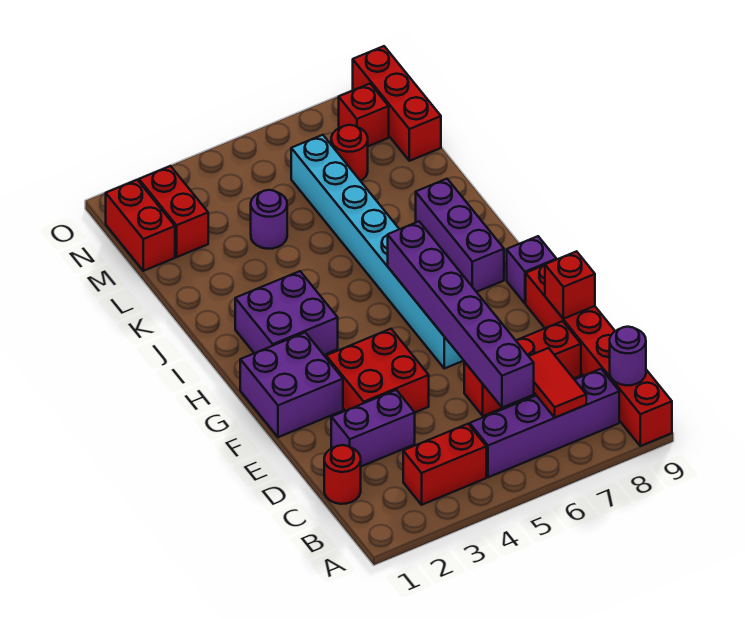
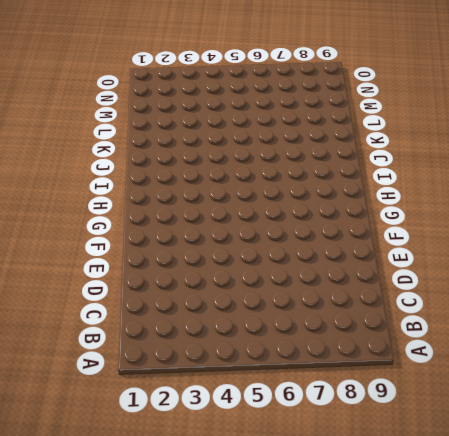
none -> red brick A9:F9 level 1
none -> red brick B3:B4 level 1
none -> purple brick B5:B8 level 1

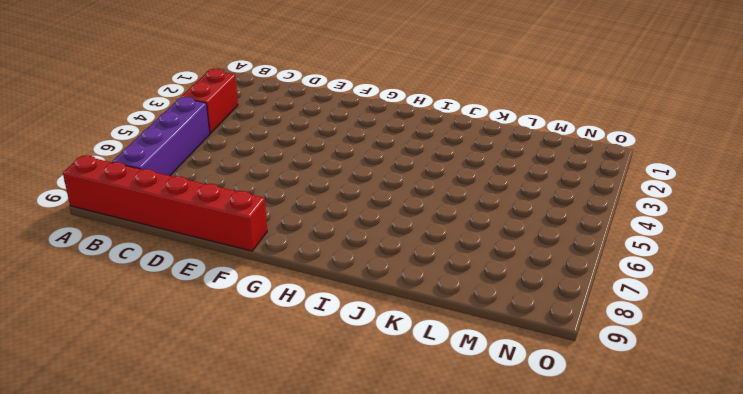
none -> red round brick C1 level 1
none -> purple brick D2:D3 level 1
none -> red brick D6:D8 level 1

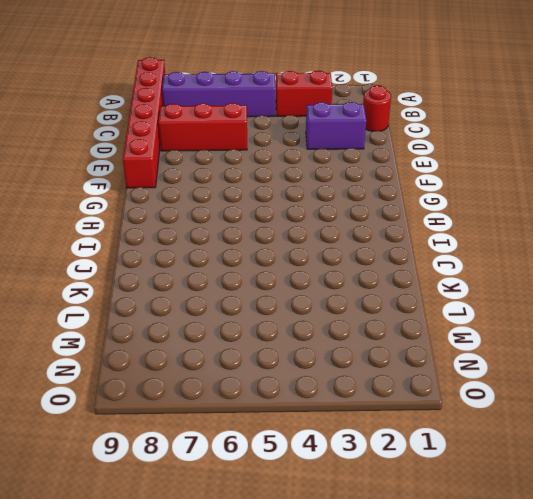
none -> red brick E3:F4 level 1
none -> purple brick F1:G2 level 1
none -> cyan brick F6:M6 level 1

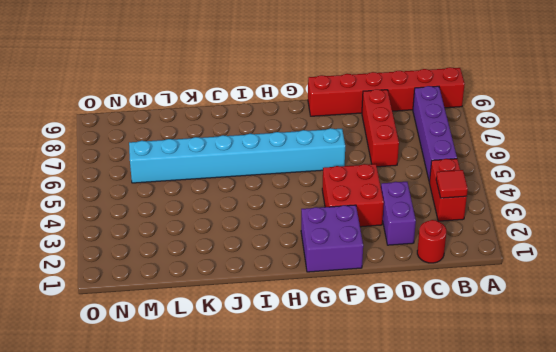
red tile B3 level 2 -> none
none -> purple brick G9 level 1
none -> purple brick H2:I3 level 1
none -> purple brick H8:J8 level 1

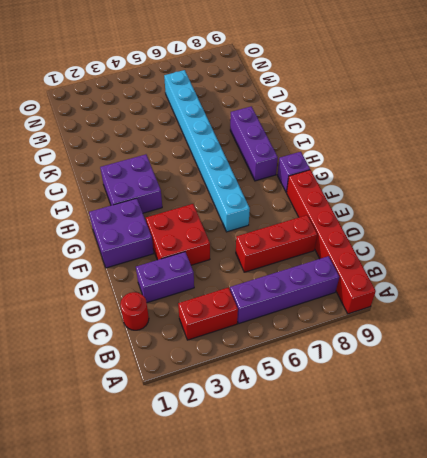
none -> purple round brick L4 level 1
none -> red brick M1:N1 level 1
none -> red brick M2:N2 level 1

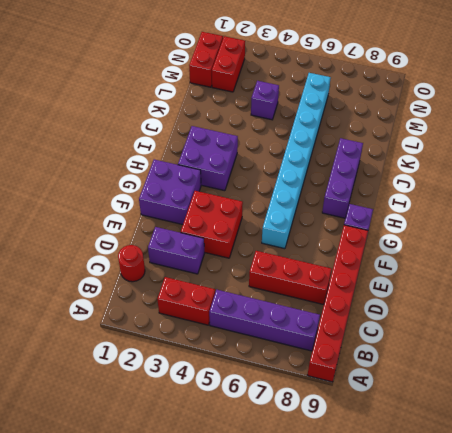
purple brick L4 level 1 -> purple round brick L4 level 1
none -> red round brick M7 level 1
none -> red brick M9:O9 level 1
none -> red brick N8 level 1

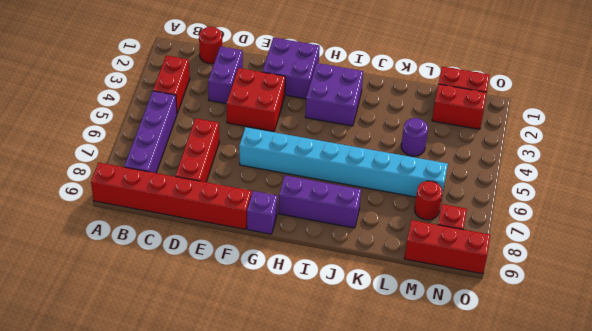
none -> red tile B7:C7 level 2
none -> purple round brick B9 level 2
none -> purple brick C6:H6 level 2

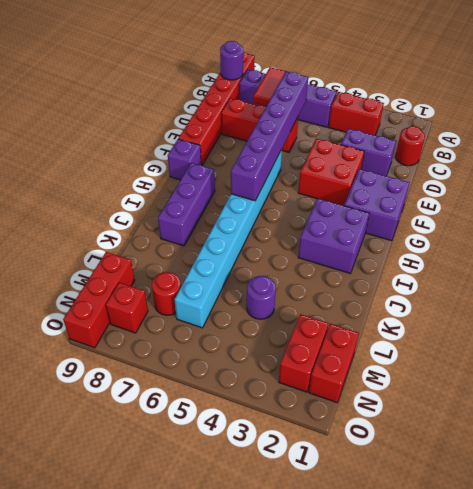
none -> red brick E9 level 2

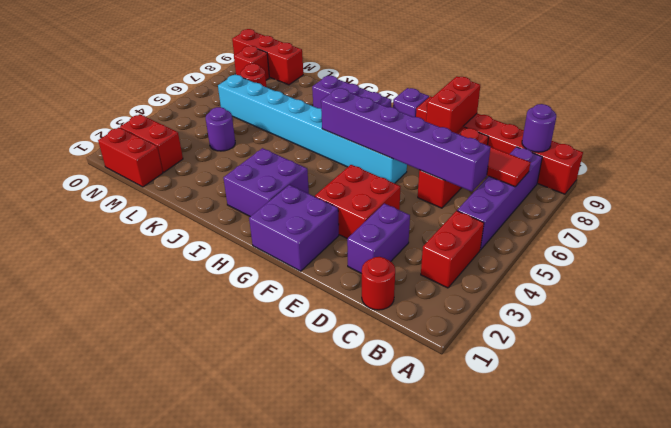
red brick E8:E9 level 2 -> red brick E9 level 2

